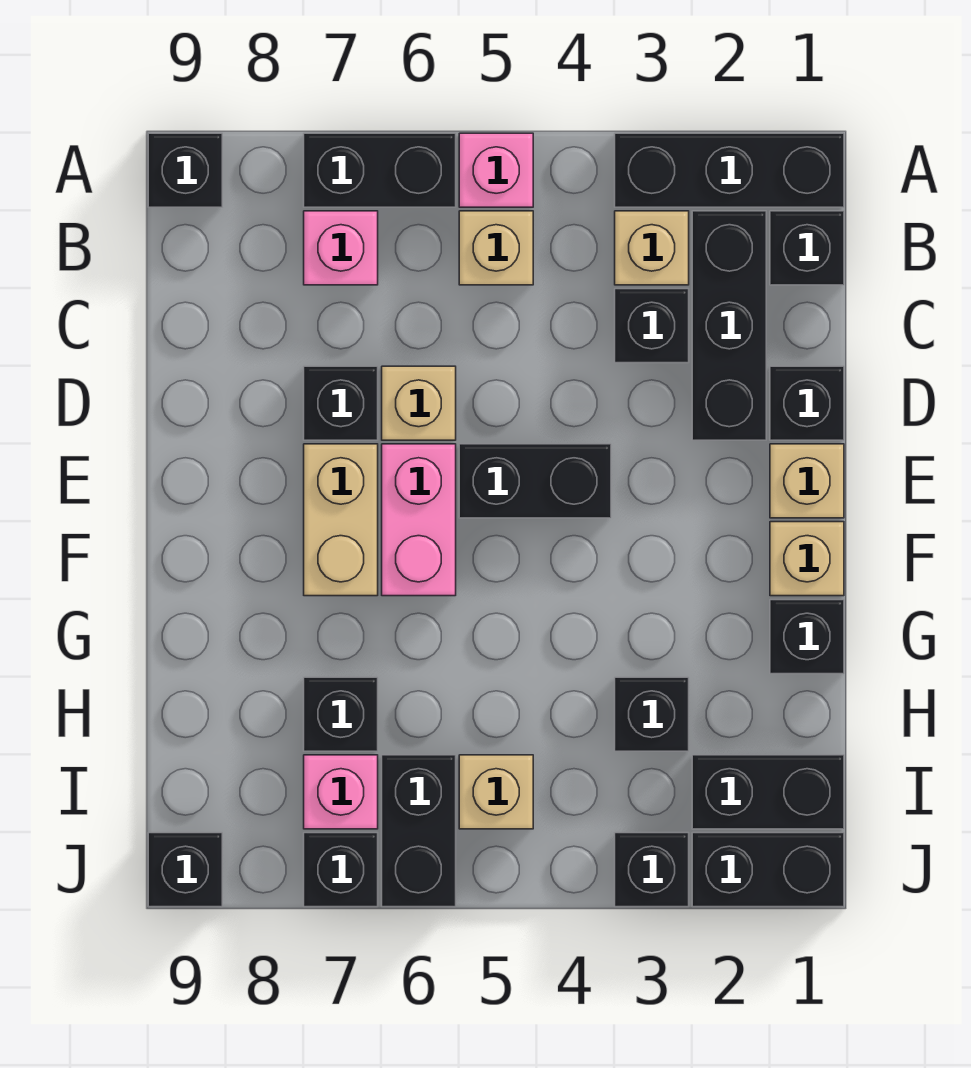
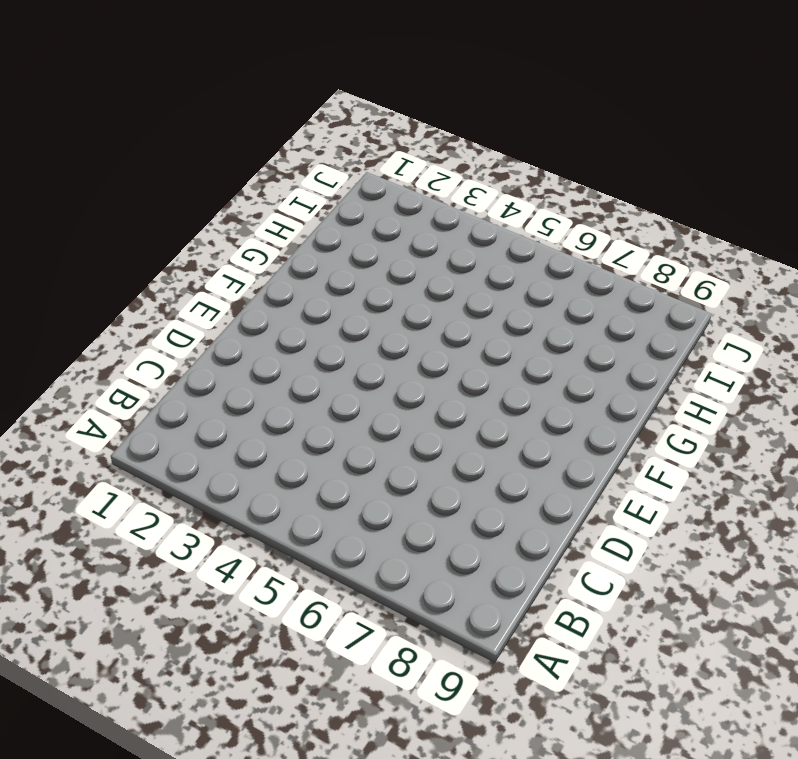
none -> black brick A1:A3 level 1
none -> pink brick A5 level 1
none -> black brick A6:A7 level 1

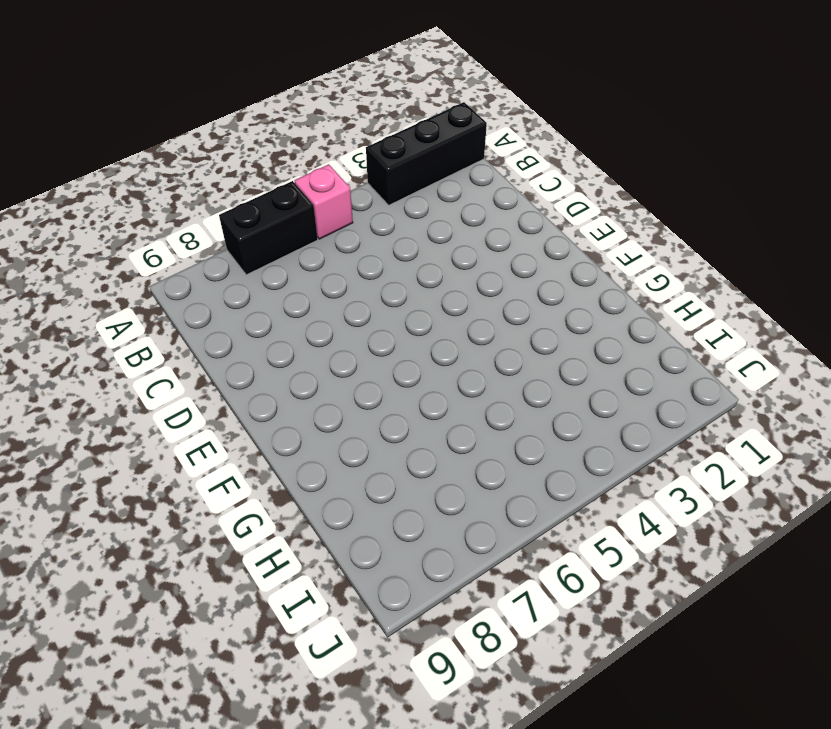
none -> black brick A9 level 1
none -> black brick B1 level 1
none -> black brick B2:D2 level 1

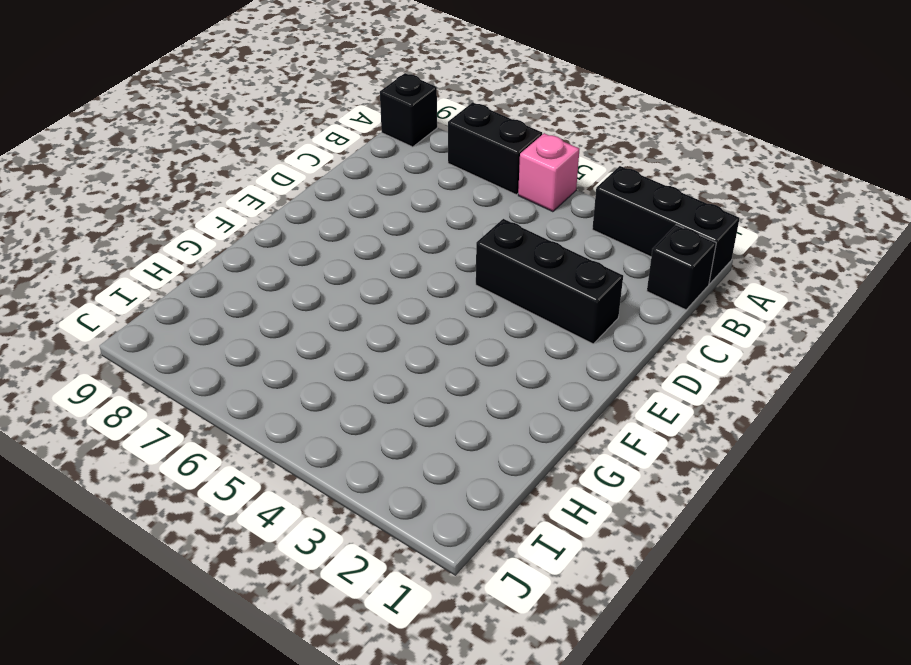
black brick D2:D4 level 1 -> black brick B2:D2 level 1
none -> tan brick B3 level 1
none -> tan brick B5 level 1
none -> pink brick B7 level 1

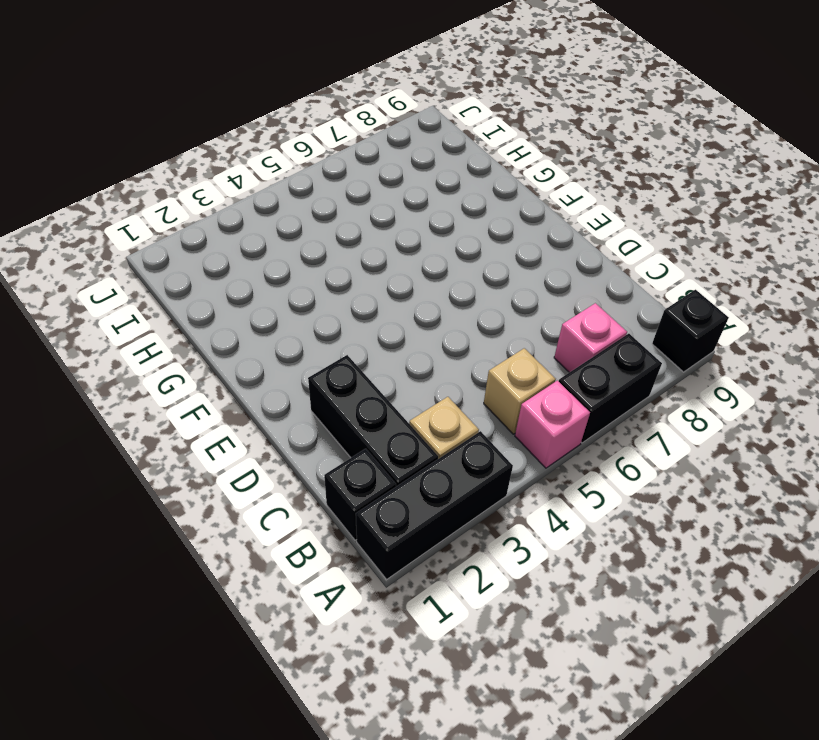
none -> black brick C3 level 1
none -> black brick D1 level 1
none -> tan brick D6 level 1

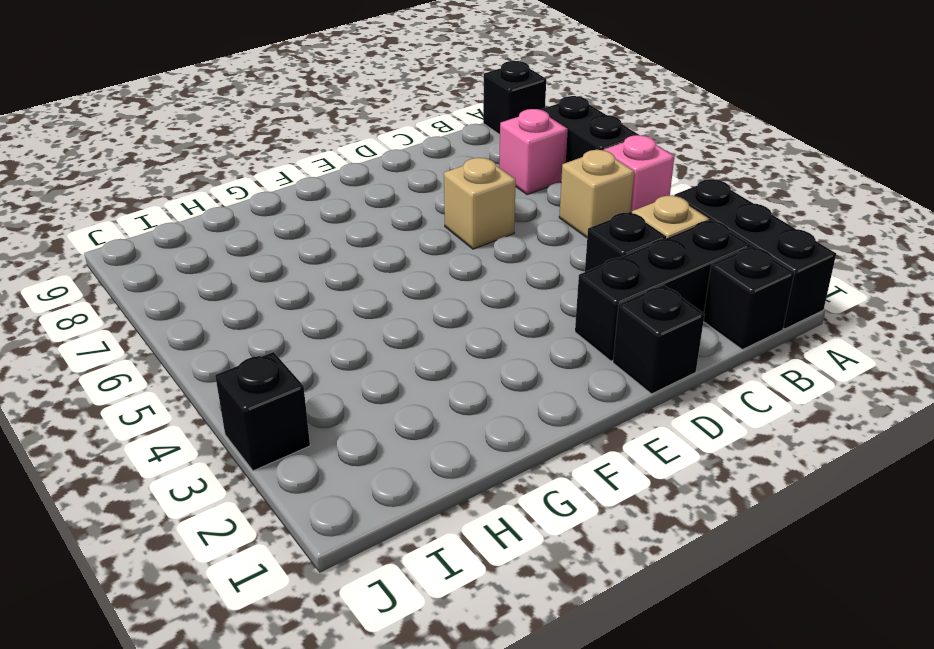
none -> black brick D7 level 1
none -> tan brick E1 level 1
none -> black brick E4:E5 level 1

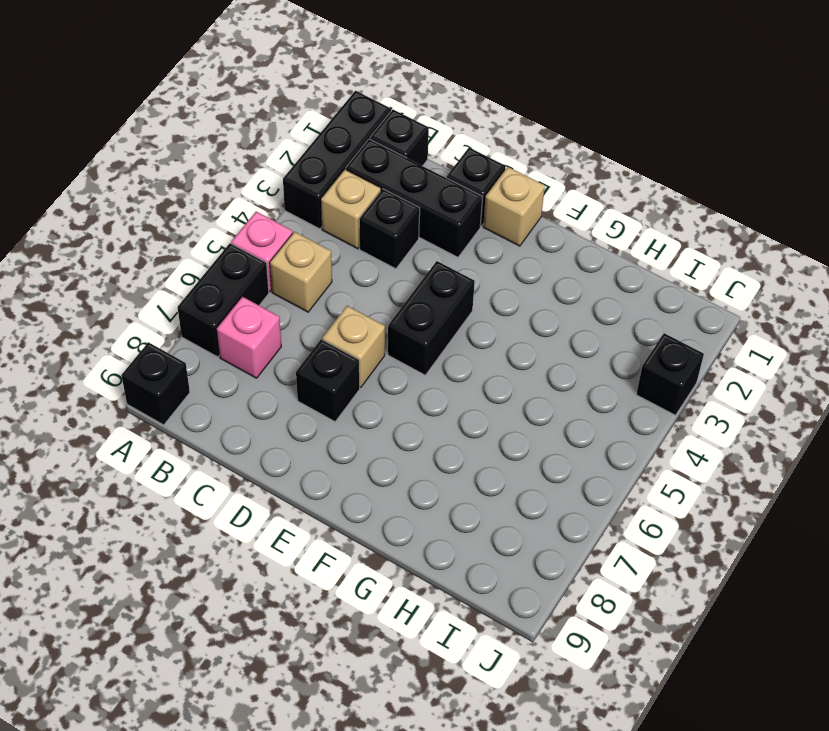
none -> pink brick E6:F6 level 1
none -> tan brick E7:F7 level 1
none -> tan brick F1 level 1

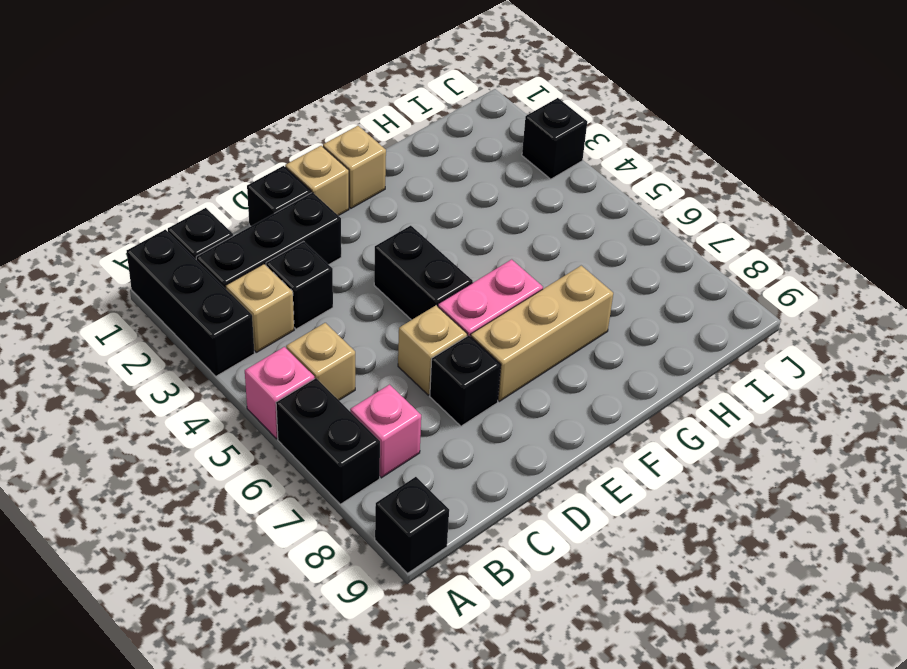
tan brick E7:G7 level 1 -> tan brick E7:F7 level 1
none -> black brick G1 level 1
none -> black brick H3 level 1
none -> black brick H7 level 1

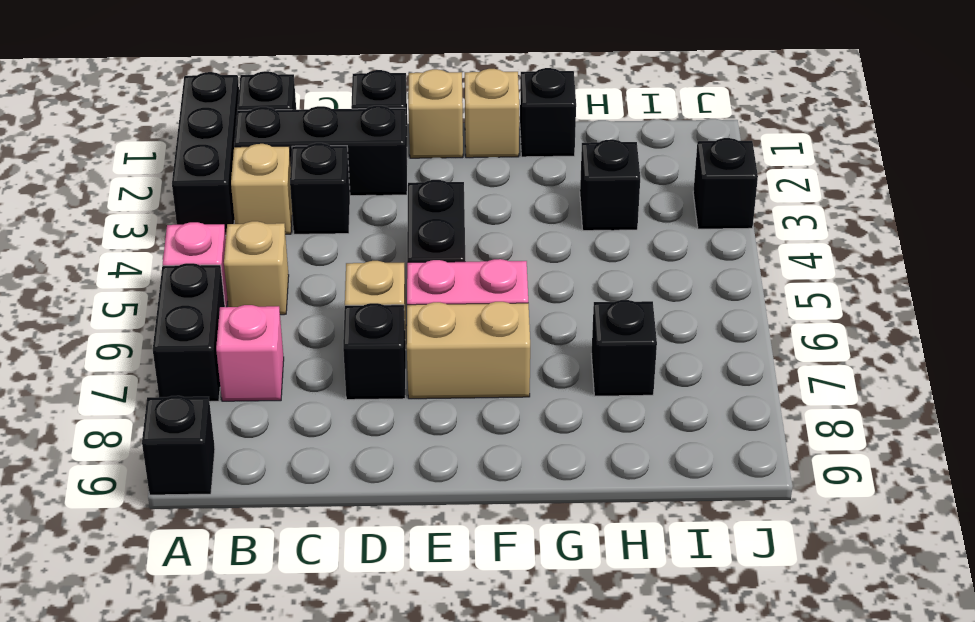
none -> black brick I1:I2 level 1
none -> tan brick I5 level 1
none -> black brick I6:J6 level 1

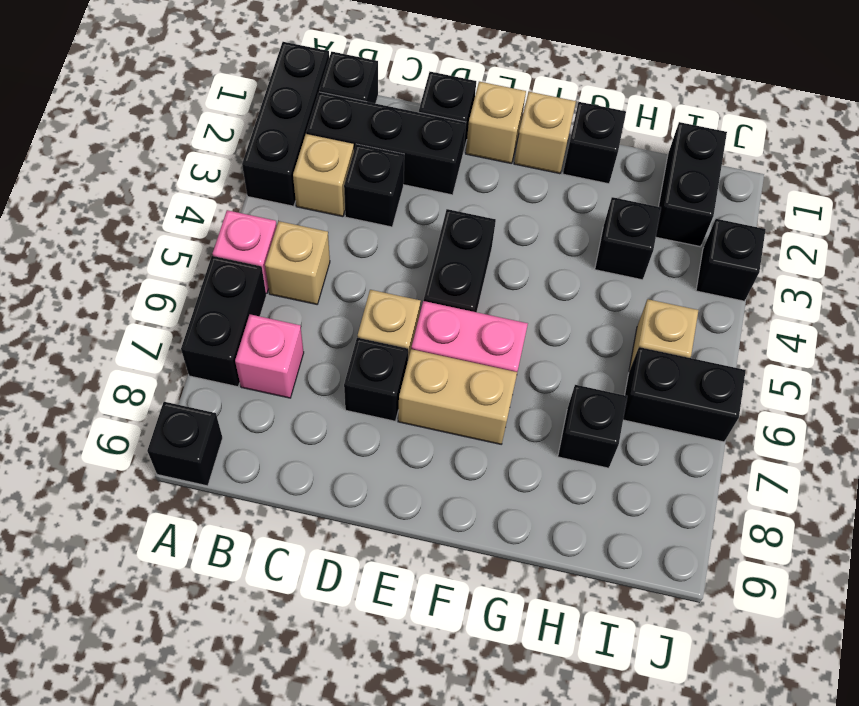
none -> pink brick I7 level 1
none -> black brick J1:J2 level 1
none -> black brick J7 level 1

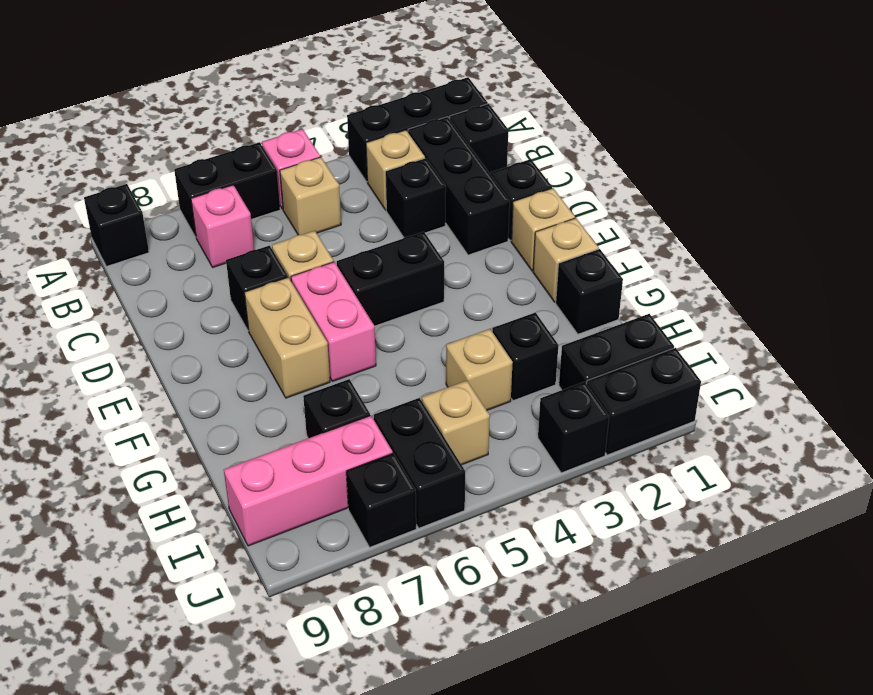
tan brick H4 level 1 -> none
pink brick I7:I9 level 1 -> pink brick I7 level 1
none -> black brick J9 level 1

